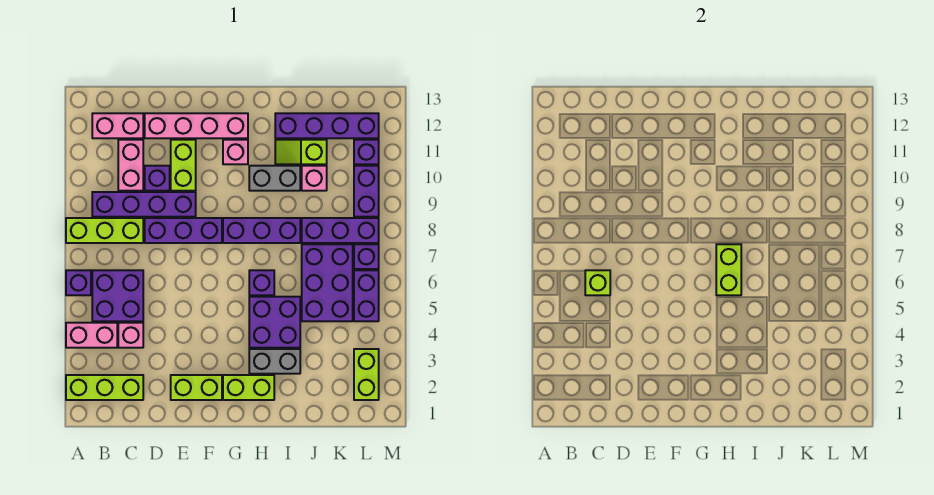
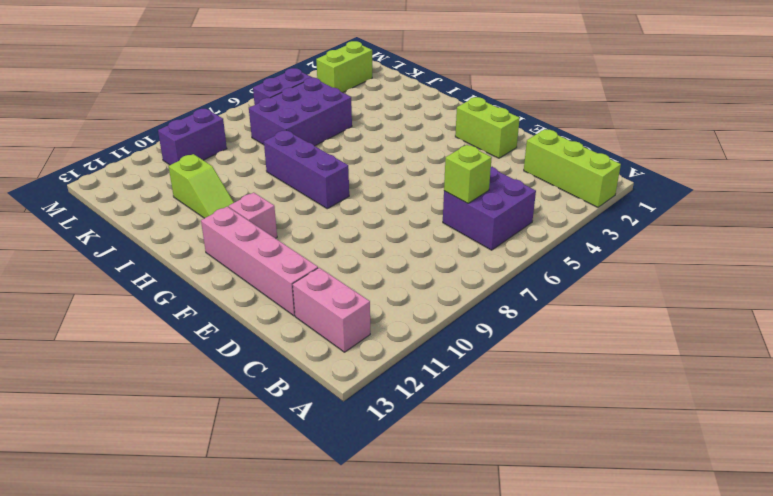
none -> pink brick A4:B4 level 1
none -> purple brick A6 level 1
none -> lime brick A8:C8 level 1
none -> purple brick B9:E9 level 1

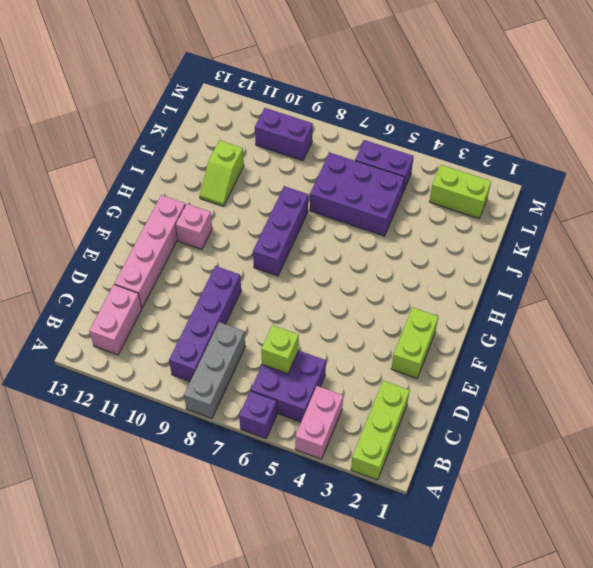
grey brick A8:C8 level 1 -> lime brick A8:C8 level 1
none -> pink brick C4 level 1
none -> pink brick C10:C11 level 1
none -> purple brick D8:F8 level 1
none -> purple brick D10 level 1

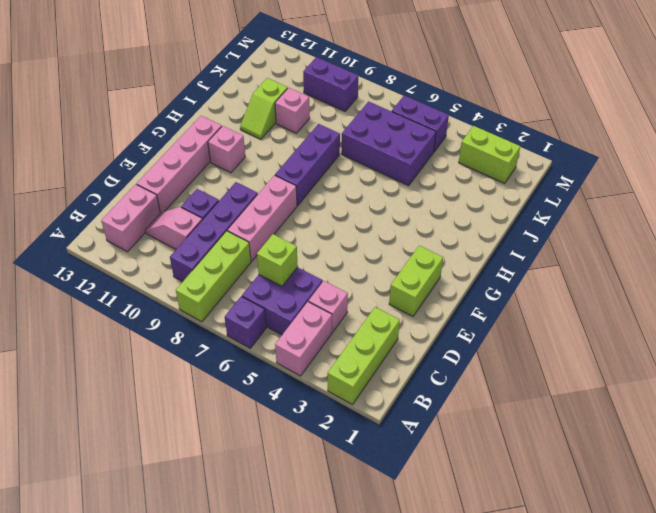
pink slope C10:C11 level 1 top 10 -> pink brick C10:C11 level 1
pink brick D8:F8 level 1 -> purple brick D8:F8 level 1
none -> lime brick E10:E11 level 1
none -> lime brick G2:H2 level 1
none -> grey brick H3:I3 level 1
none -> purple brick H4:I5 level 1

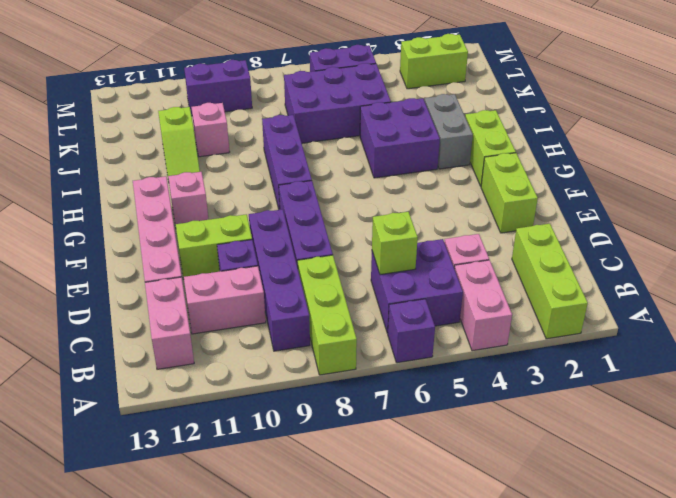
none -> purple brick H6 level 1
none -> grey brick H10:I10 level 1
none -> purple brick I12:L12 level 1
none -> purple brick J8:L8 level 1

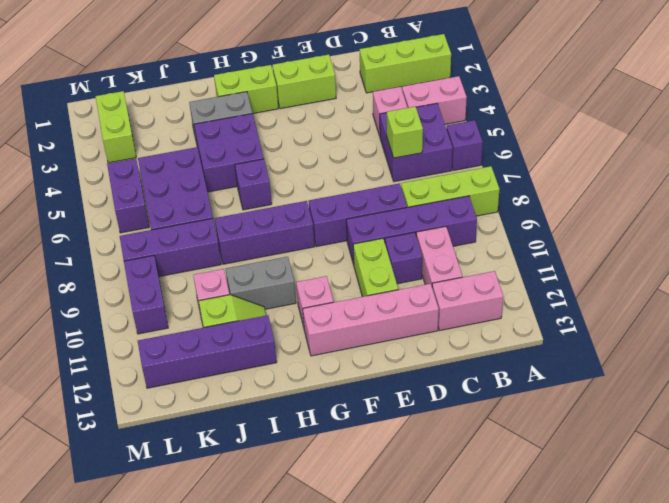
none -> purple brick L7 level 1
none -> purple brick L11 level 1
none -> lime brick H6:H7 level 2

